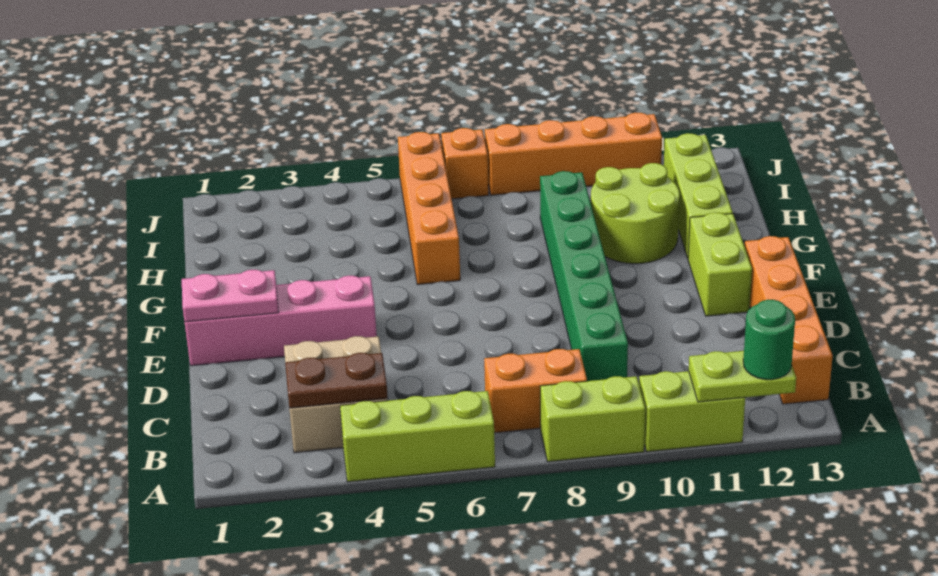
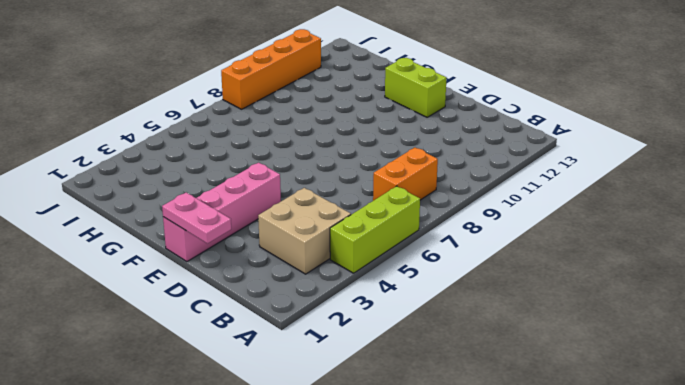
pink plate D1:E1 level 2 -> pink plate E1:E2 level 2
none -> lime brick A8:A9 level 1
none -> lime brick A10:A11 level 1
none -> orange brick B13:E13 level 1

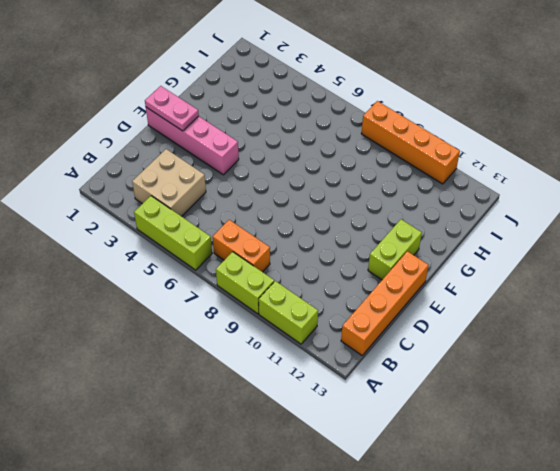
none -> green brick C9:H9 level 1
none -> orange brick G6:J6 level 1
none -> lime round brick G10:H11 level 1

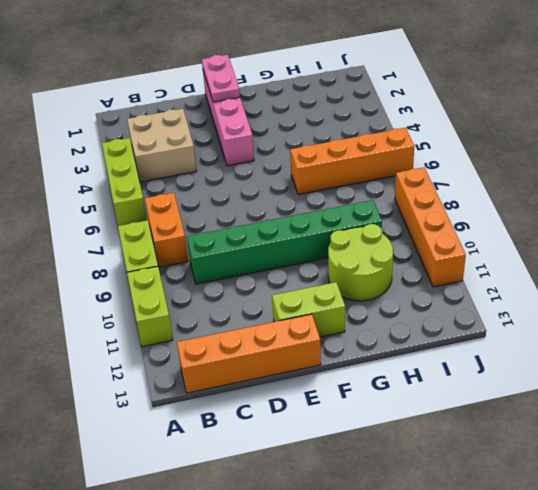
none -> lime brick G12:I12 level 1
none -> orange brick J7 level 1
none -> lime plate A11:A12 level 2

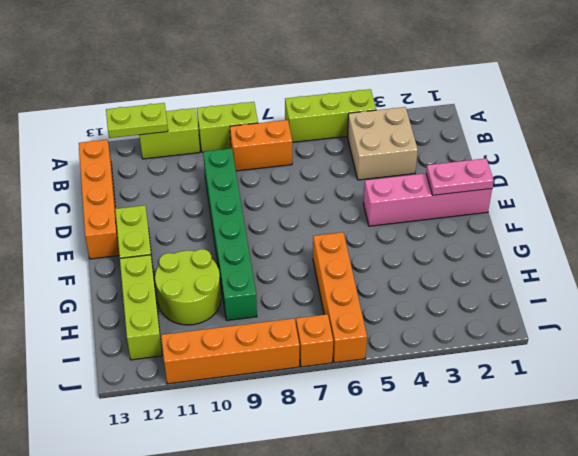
none -> brown plate B3:B4 level 2
none -> green round brick A12 level 3

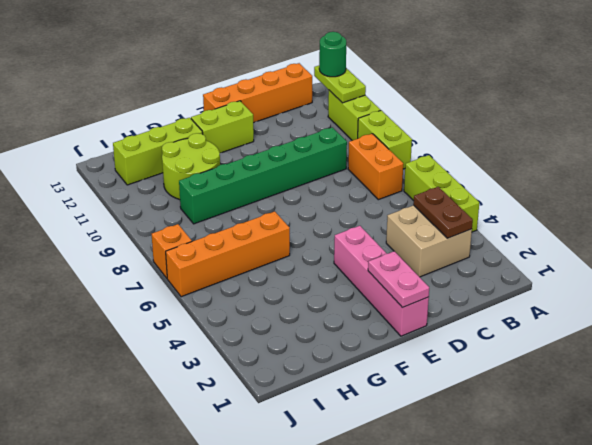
none -> orange brick J8:J11 level 1

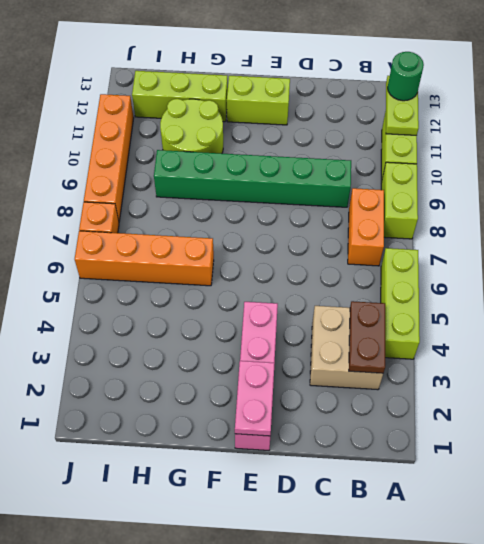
none -> orange brick B13:E13 level 1

